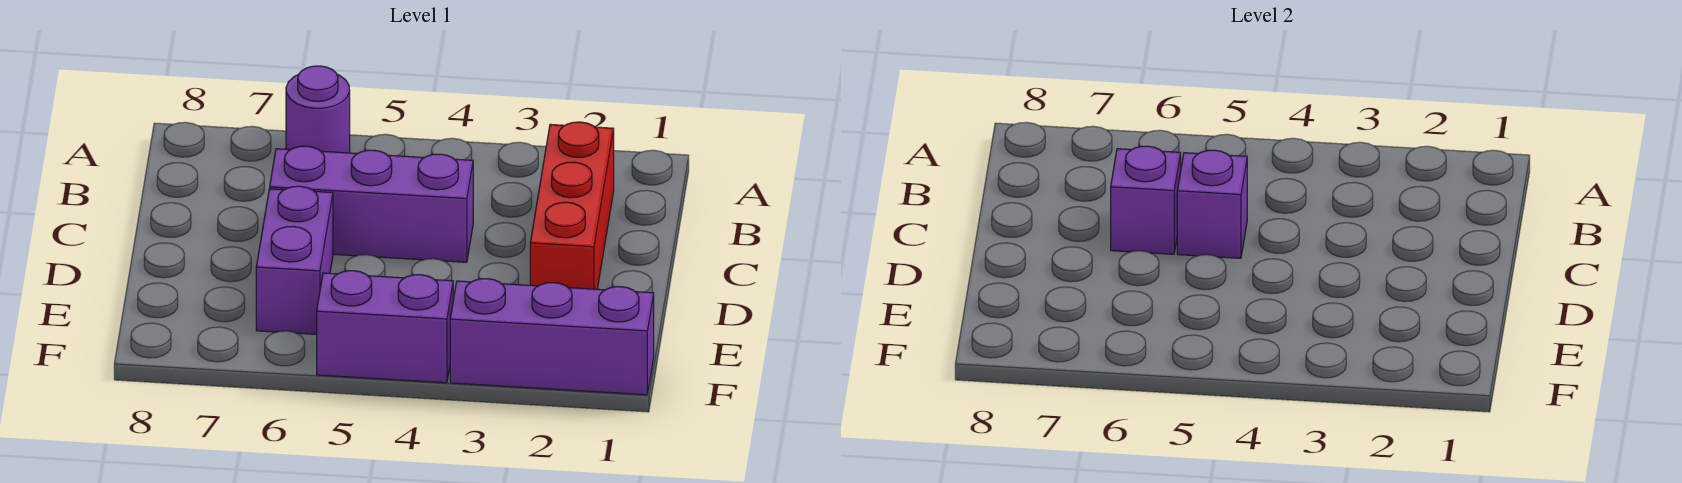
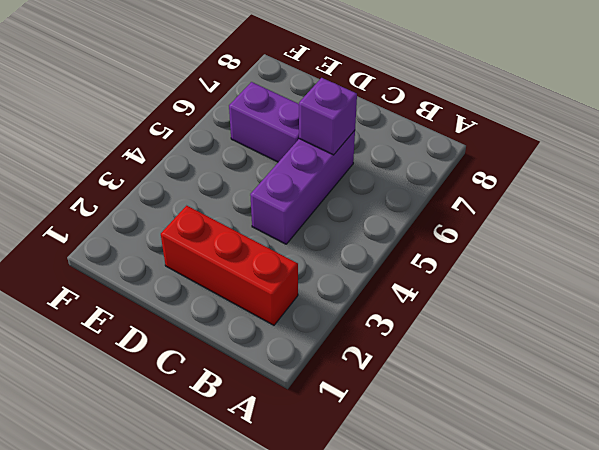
none -> purple round brick A6 level 1
none -> purple brick F1:F3 level 1

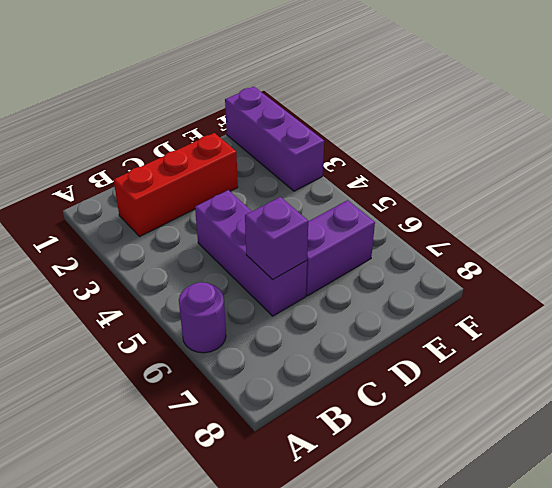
none -> purple brick F4:F5 level 1
none -> purple brick C5 level 2

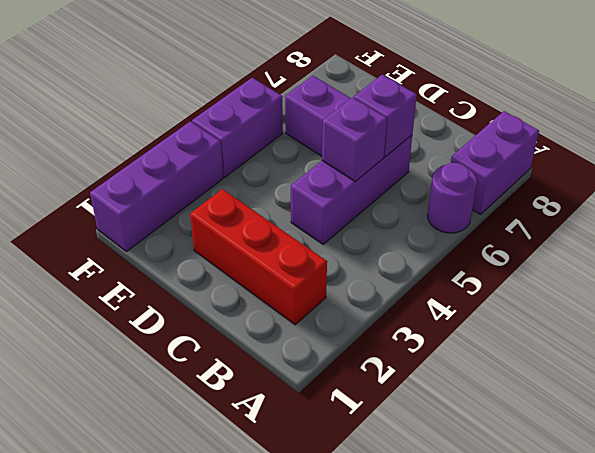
purple brick A7:A8 level 1 -> none

